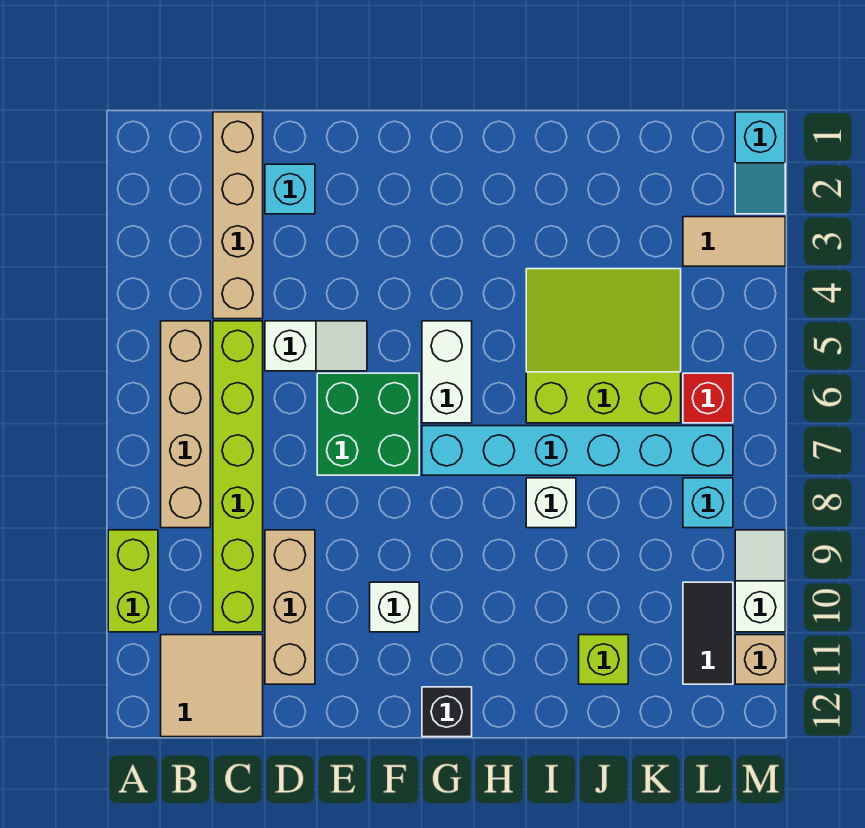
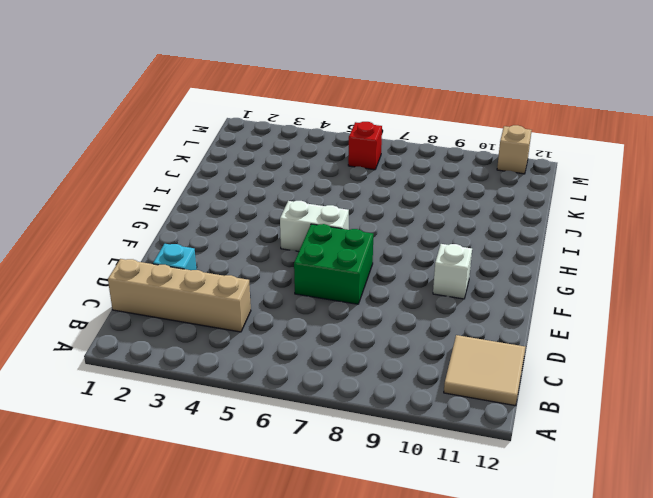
none -> lime brick A9:A10 level 1
none -> tan brick B5:B8 level 1
none -> lime brick C5:C10 level 1

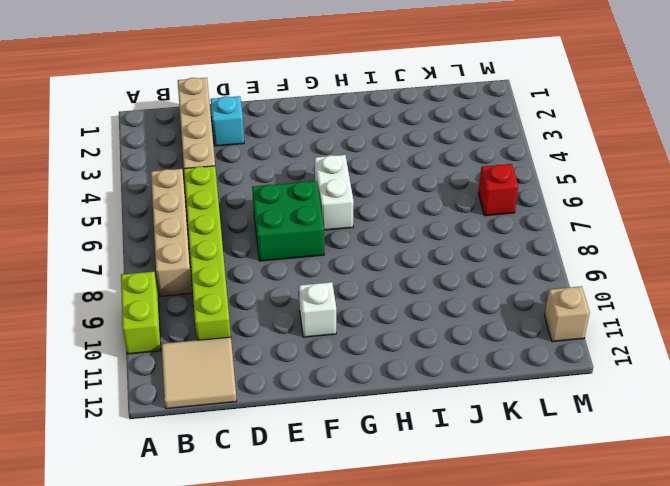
none -> white slope D5:E5 level 1 top D
none -> tan brick D9:D11 level 1
none -> cyan brick G7:L7 level 1

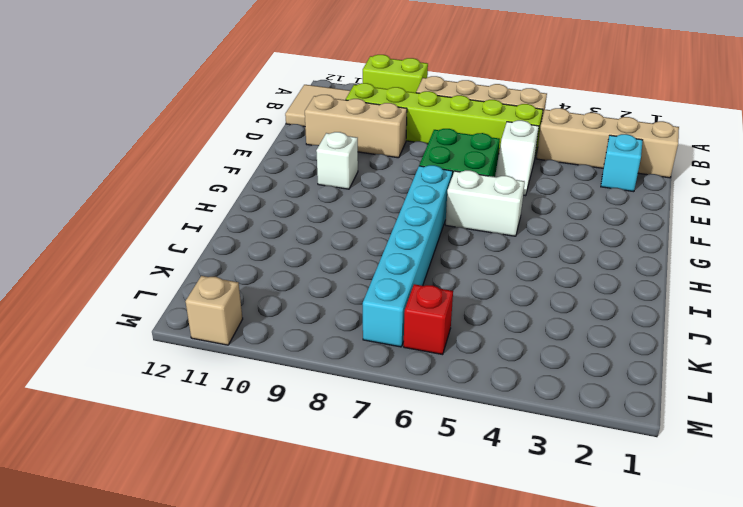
none -> black brick G12 level 1
none -> lime slope I4:K6 level 1 top 6
none -> white brick I8 level 1

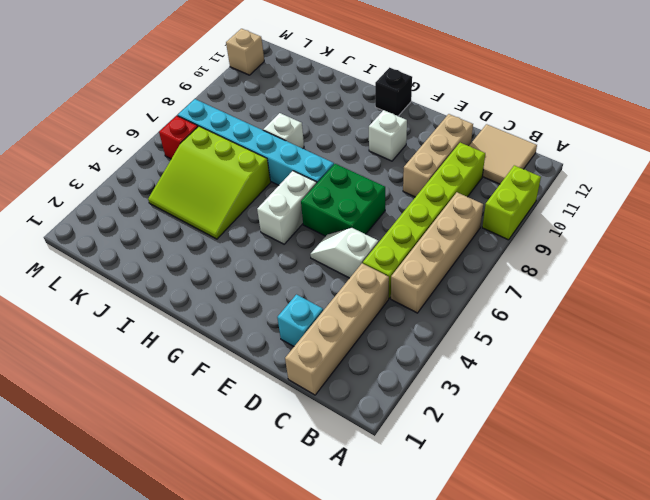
none -> lime brick J11 level 1
none -> tan tile L3:M3 level 1
none -> cyan brick L8 level 1

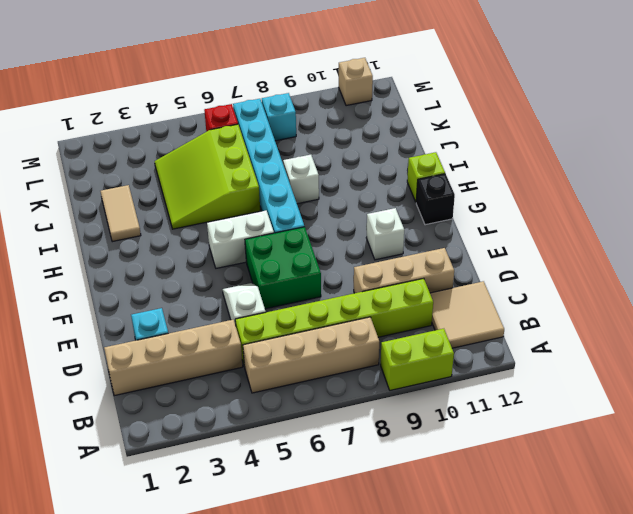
lime brick H12 level 1 -> lime brick J11 level 1
tan tile I2:J2 level 1 -> tan tile L3:M3 level 1
none -> black tile L10:L11 level 1
none -> cyan slope M1:M2 level 1 top 1
none -> white slope M9:M10 level 1 top 10

